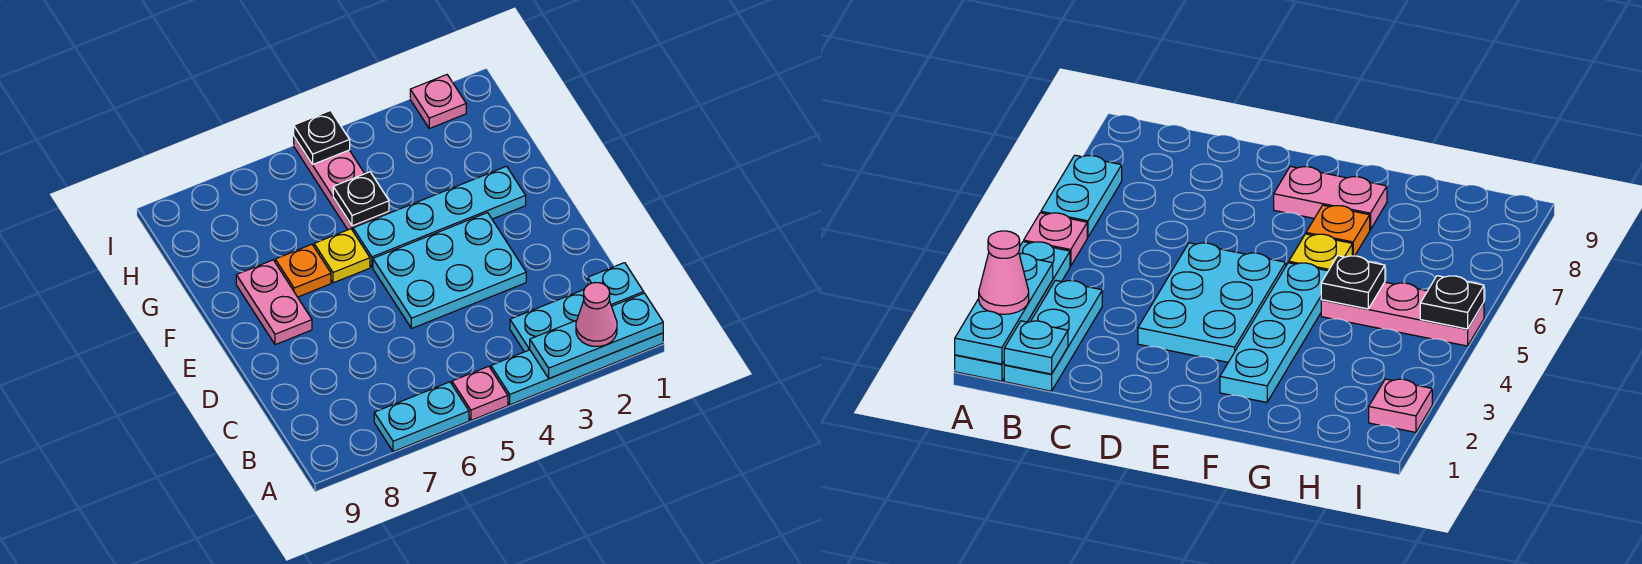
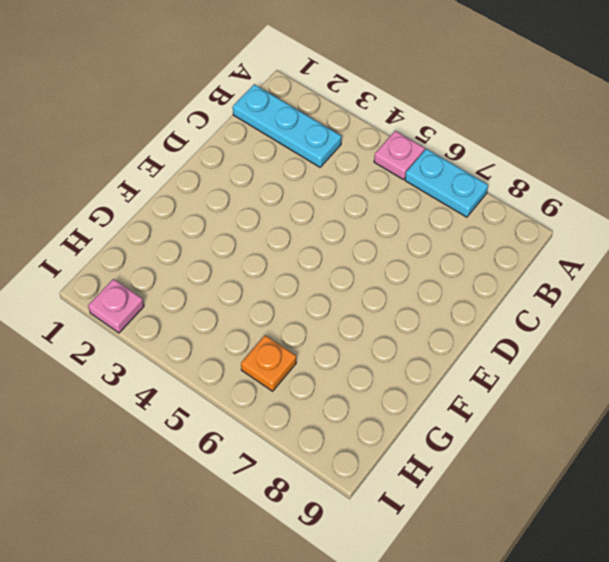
orange plate H6 level 1 -> orange plate F7 level 1
none -> cyan plate A1:A4 level 1
none -> cyan plate D3:E5 level 1
none -> pink plate E8:F8 level 1

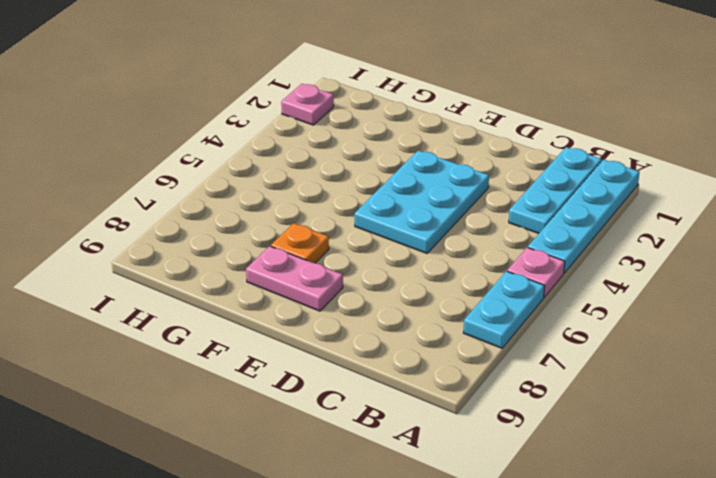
none -> cyan plate F2:F5 level 1
none -> yellow plate F6 level 1
none -> pink plate G5:I5 level 1

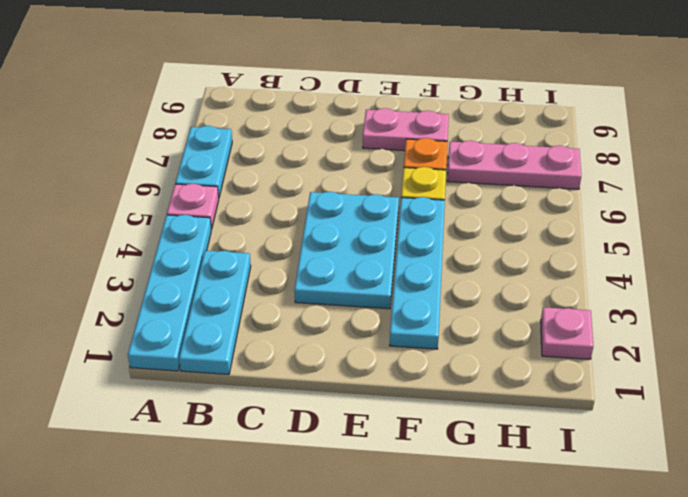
pink plate G7:I7 level 1 -> pink plate G5:I5 level 1
none -> cyan plate A1:A3 level 2
none -> cyan plate B1 level 2
none -> black plate G5 level 2

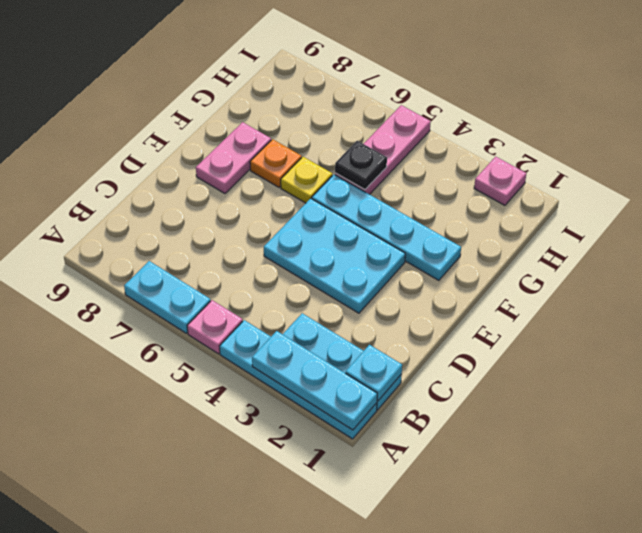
none -> black plate I5 level 2
none -> pink cone A2 level 3

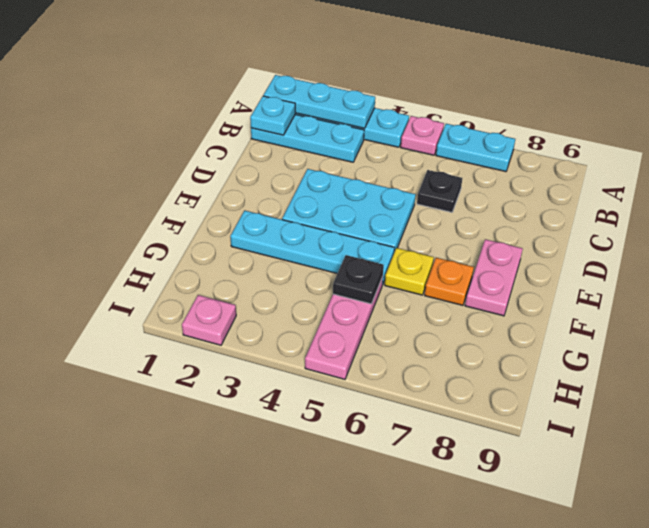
black plate C6 level 1 -> black plate I5 level 2
none -> pink cone A2 level 3

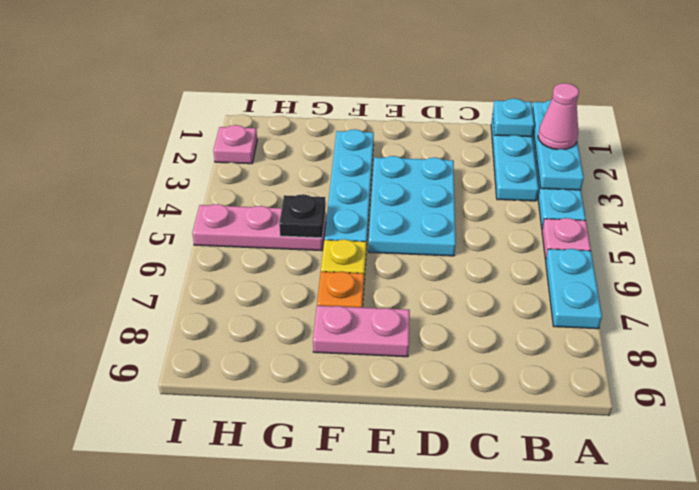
none -> black plate I5 level 2

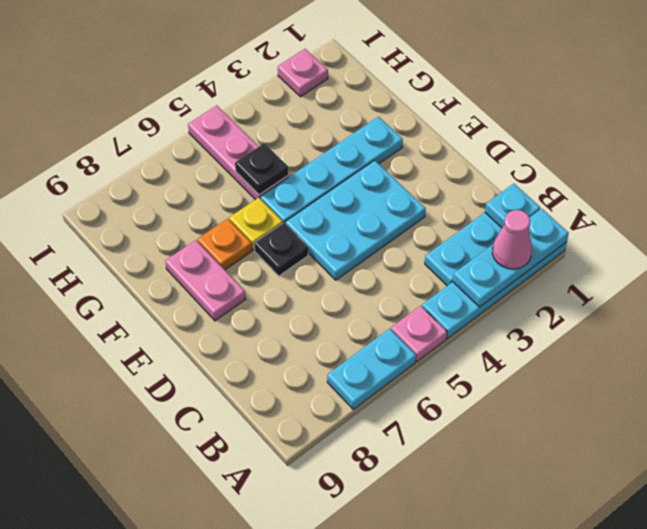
black plate E6 level 1 -> black plate I5 level 2

